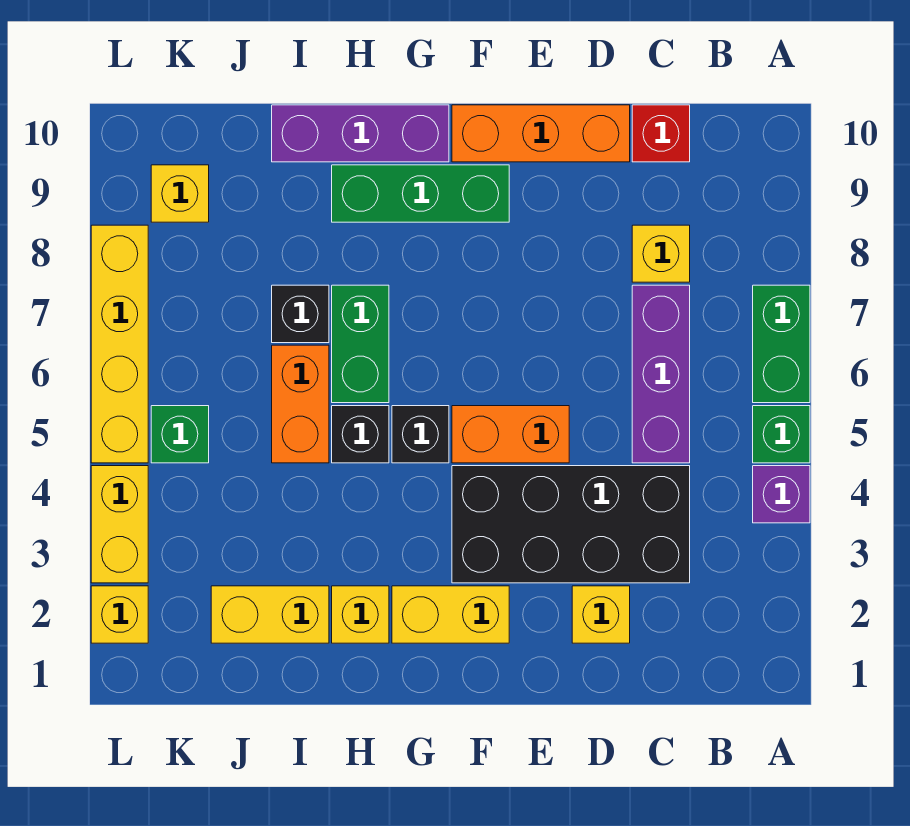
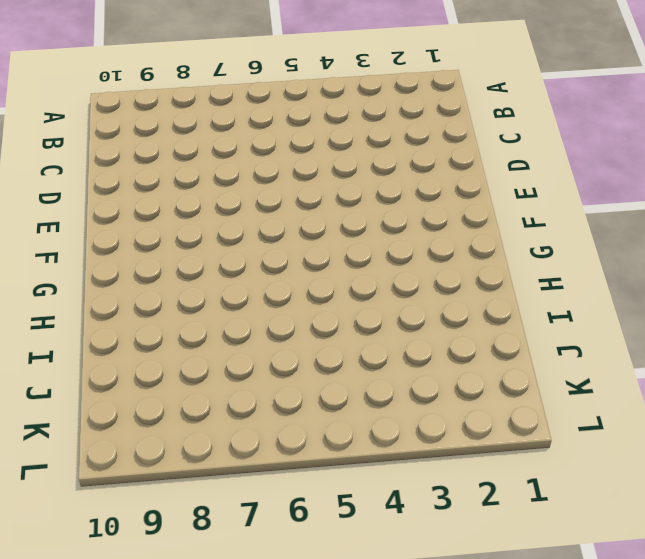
none -> purple brick A4 level 1
none -> green brick A5 level 1
none -> green brick A6:A7 level 1

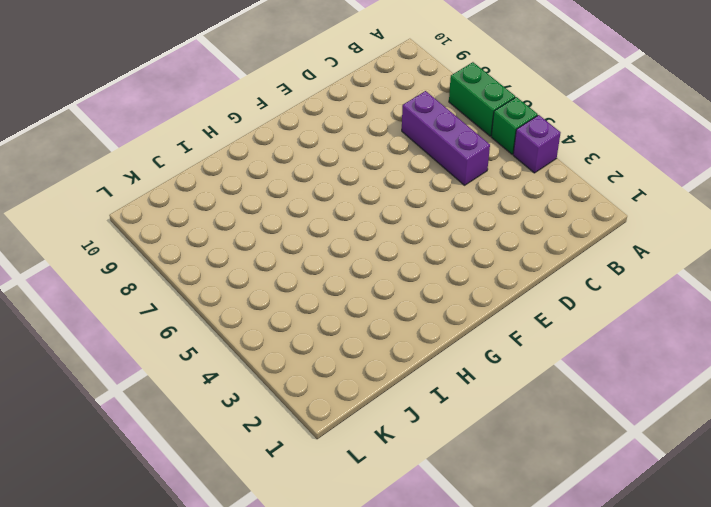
none -> black brick C3:F4 level 1
none -> yellow brick C8 level 1
none -> red brick C10 level 1

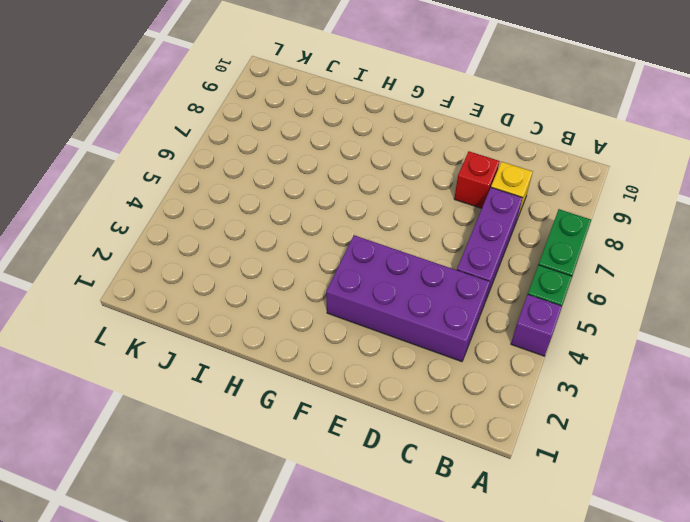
purple brick C3:F4 level 1 -> black brick C3:F4 level 1
red brick D8 level 1 -> red brick C10 level 1
none -> yellow brick D2 level 1
none -> orange brick D10:F10 level 1
none -> orange brick E5:F5 level 1

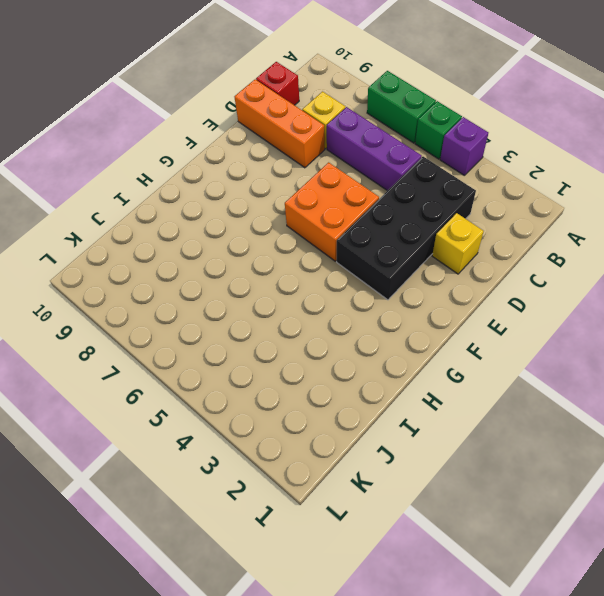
orange brick D8:D10 level 1 -> orange brick D10:F10 level 1
orange brick E5:F6 level 1 -> orange brick E5:F5 level 1
none -> yellow brick F2:G2 level 1
none -> green brick F9:H9 level 1
none -> black brick G5 level 1

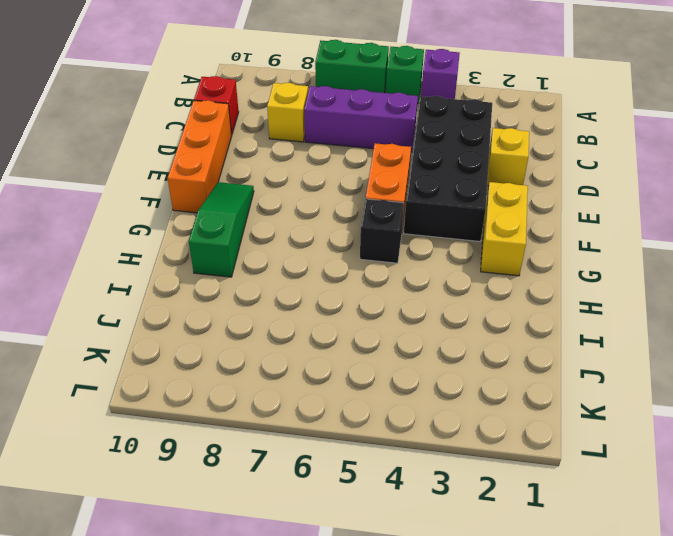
green slope F9:H9 level 1 top H -> green brick F9:H9 level 1
none -> purple brick G10:I10 level 1
none -> yellow brick H2 level 1
none -> black brick H5 level 1

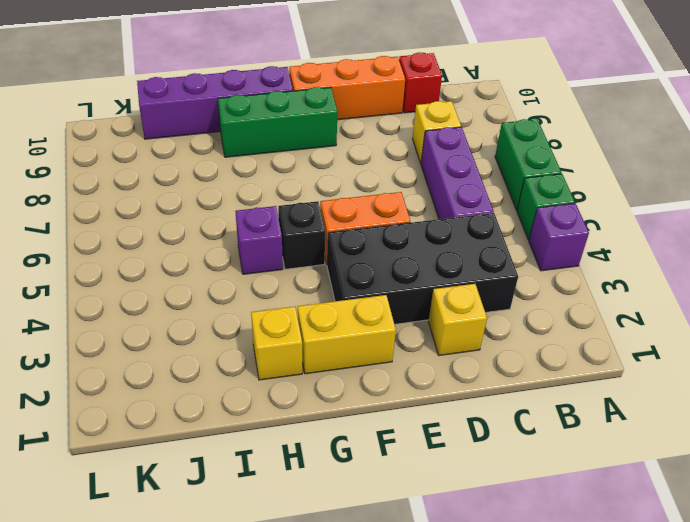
purple brick G10:J10 level 1 -> purple brick G10:I10 level 1
purple brick H5 level 1 -> black brick H5 level 1
none -> green brick H6:H7 level 1
none -> yellow brick I2:J2 level 1
none -> orange brick I5:I6 level 1

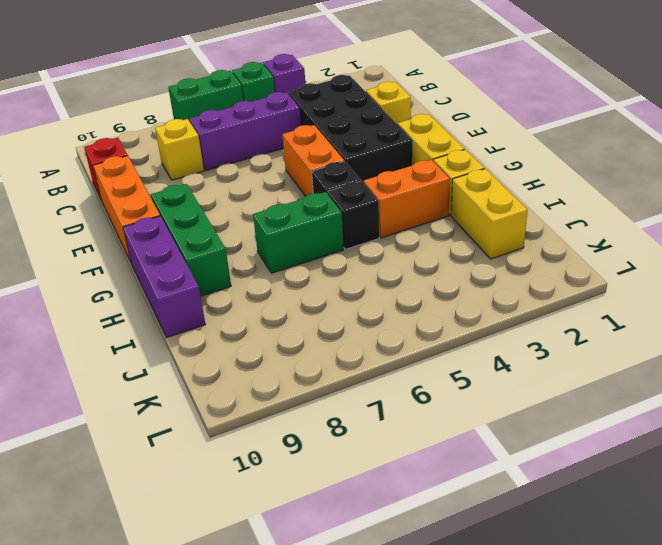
orange brick H3:H4 level 1 -> orange brick I5:I6 level 1
none -> black brick I7 level 1
none -> green brick K5 level 1
none -> yellow brick K9 level 1

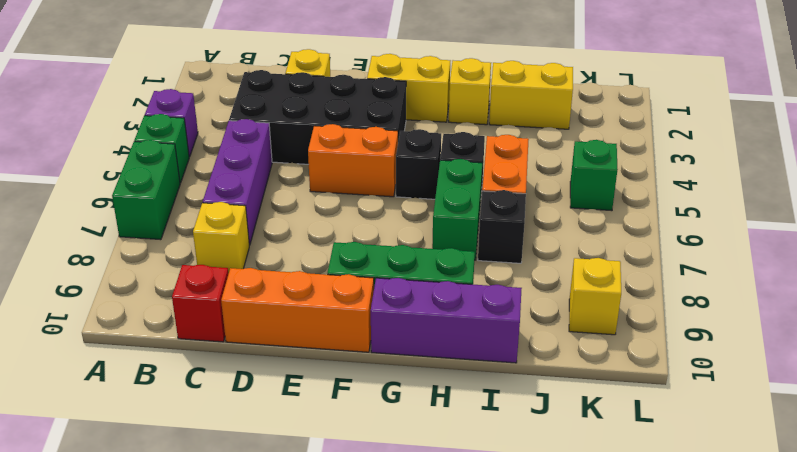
none -> yellow brick L2 level 1
none -> yellow brick L3:L4 level 1
none -> yellow brick L5:L8 level 1

